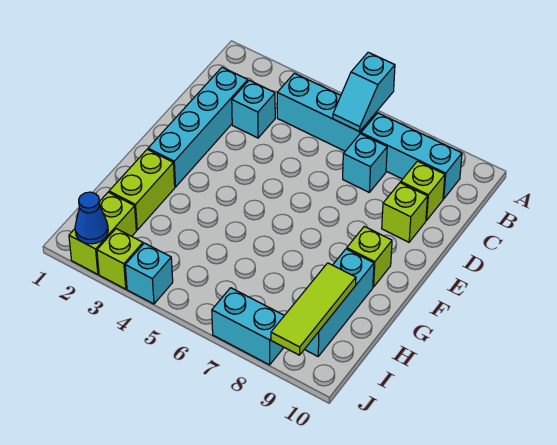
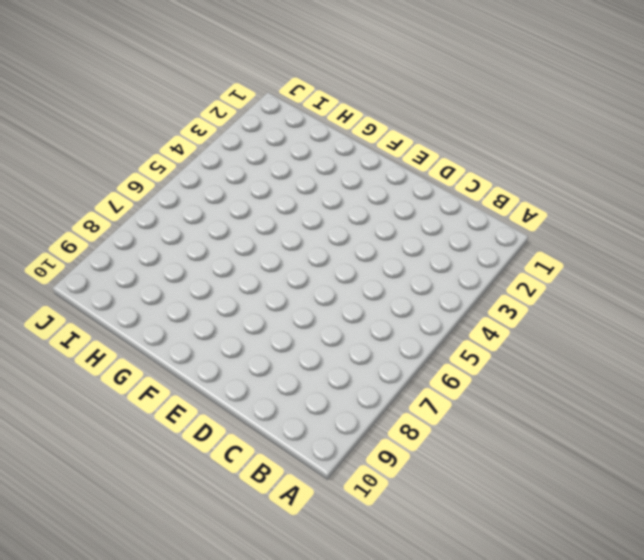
none -> cyan brick B4:B6 level 1
none -> cyan brick B7:B9 level 1
none -> cyan brick C2:F2 level 1

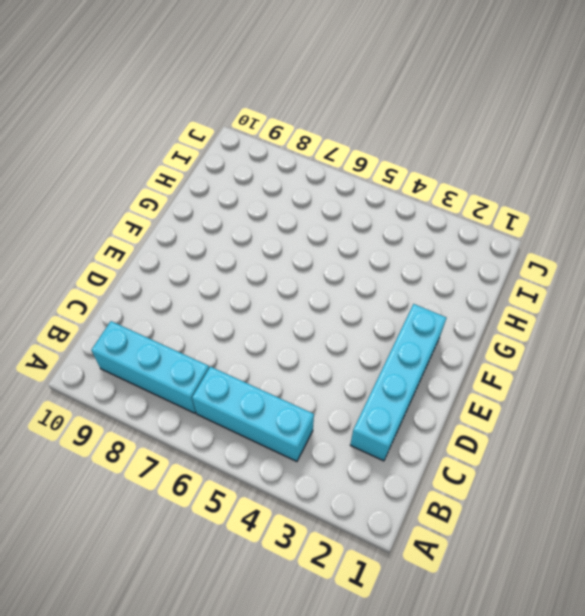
none -> cyan brick C3 level 1
none -> cyan brick C7 level 1
none -> lime brick C9 level 1

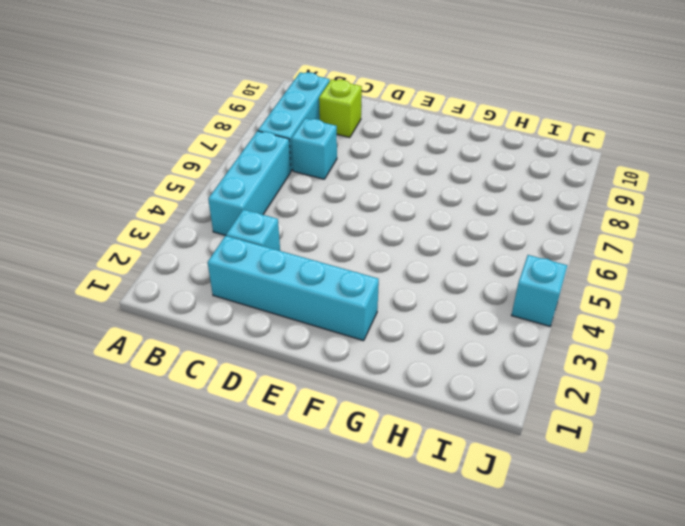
none -> lime brick D9 level 1
none -> lime brick F9 level 1
none -> lime brick G2:H2 level 1

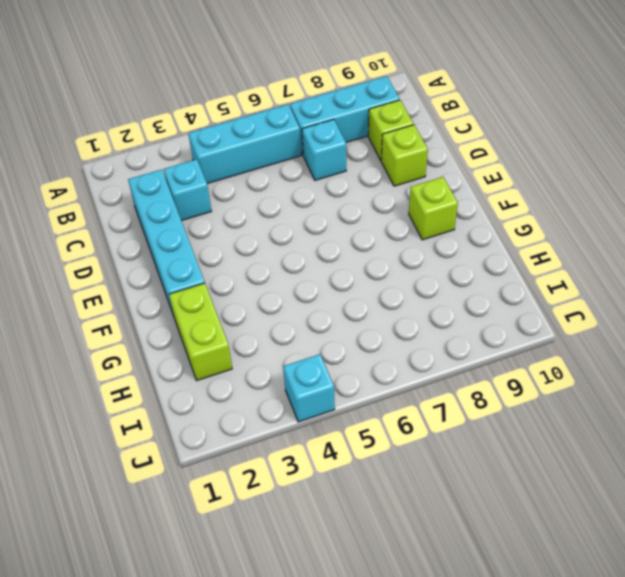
none -> cyan brick G9:I9 level 1
none -> lime brick I2:J2 level 1
none -> lime brick J3 level 1

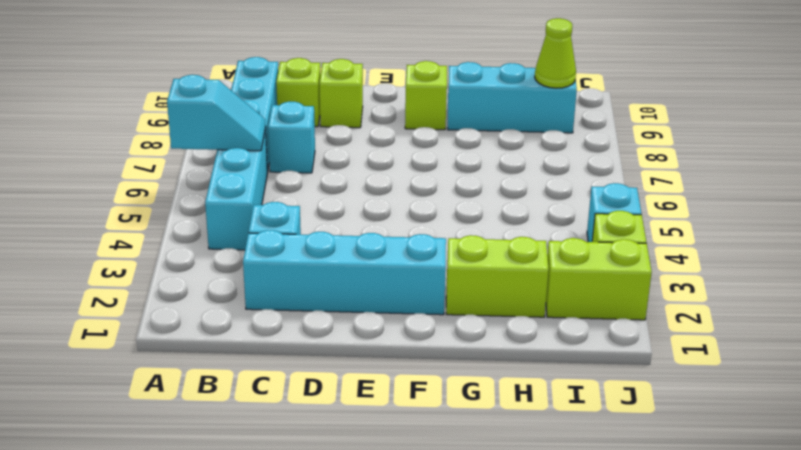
lime cone I9 level 2 -> lime tile H9:J9 level 2
none -> cyan brick J7:J8 level 1
none -> blue cone J2 level 2

